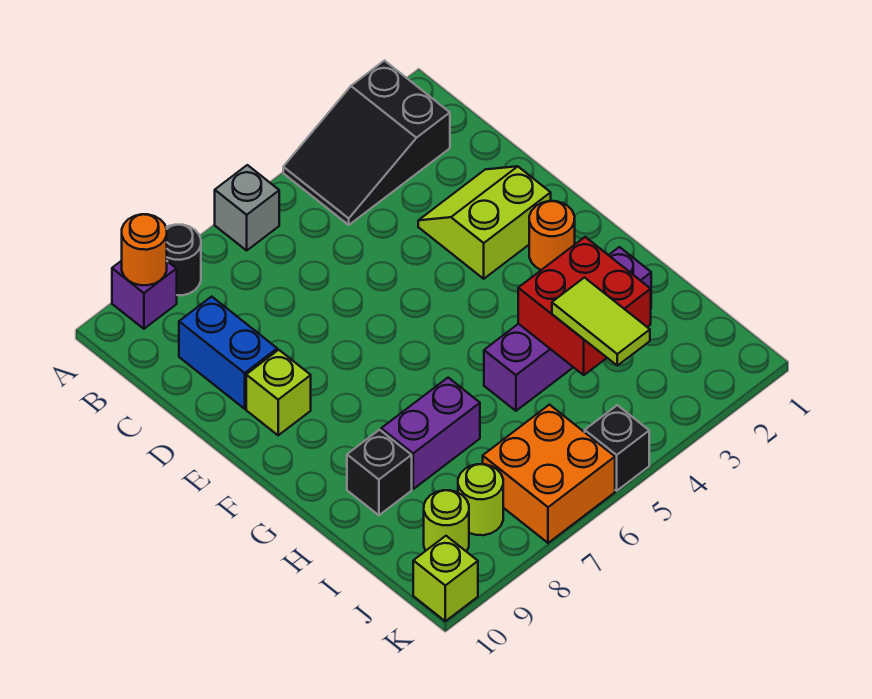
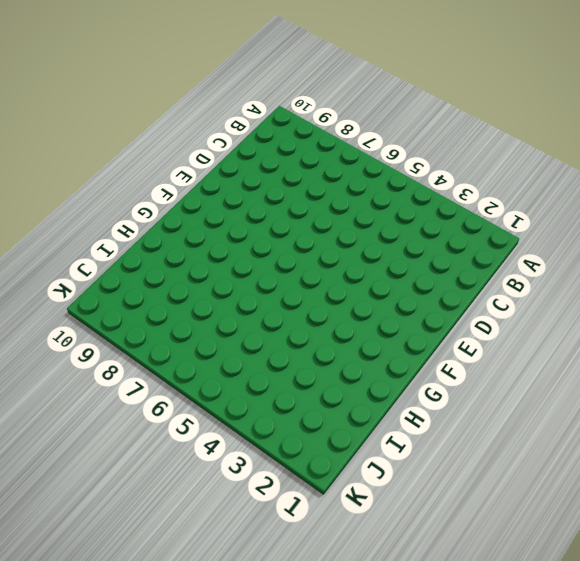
none -> black slope A2:B4 level 1 top 2
none -> grey brick A6 level 1
none -> black round brick A8 level 1

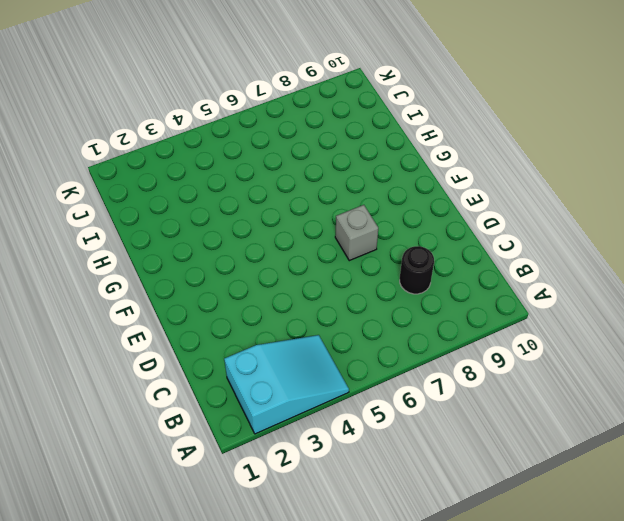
cyan slope A2:B4 level 1 top 2 -> black slope A2:B4 level 1 top 2
black round brick C8 level 1 -> black round brick A8 level 1
grey brick E7 level 1 -> grey brick A6 level 1
none -> purple brick A9 level 1
none -> blue brick C9:D9 level 1
none -> lime slope D2:E3 level 1 top E

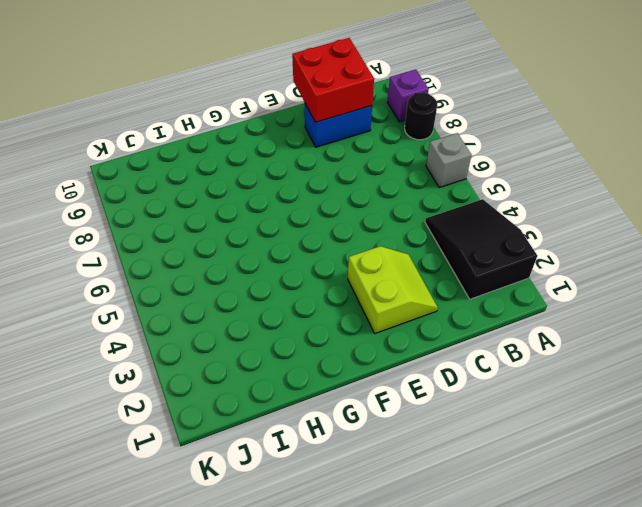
red brick C9:D10 level 2 -> red brick H3:I4 level 2
none -> lime brick E9 level 1
none -> orange round brick F2 level 1
none -> purple brick H2:H5 level 1

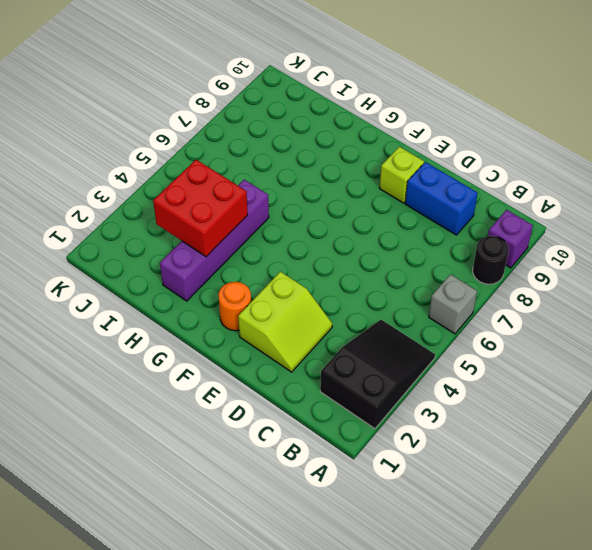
none -> purple brick H7:H8 level 1
none -> black brick H9 level 1
none -> orange brick J6:K7 level 1

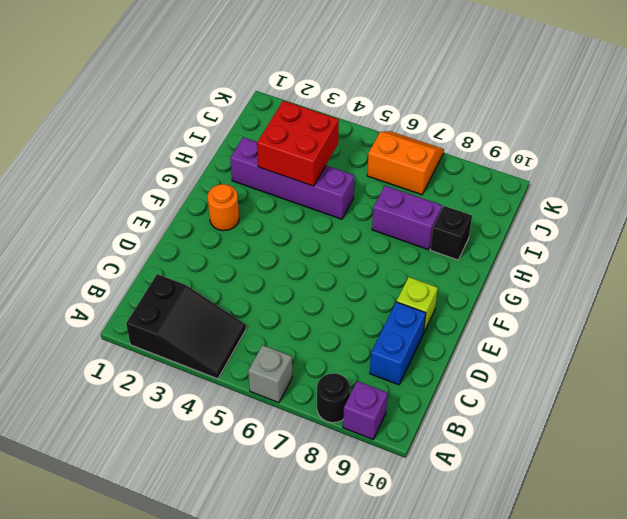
orange slope J6:K7 level 1 top J -> orange brick J6:K7 level 1
none -> lime slope D2:E3 level 1 top E
none -> lime round brick J8 level 1
none -> lime round brick J9 level 1

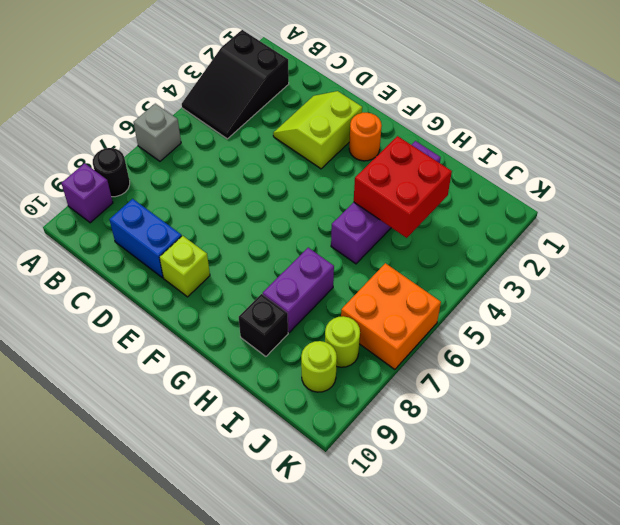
none -> black brick K5 level 1
none -> lime brick K10 level 1
none -> orange round brick A9 level 2

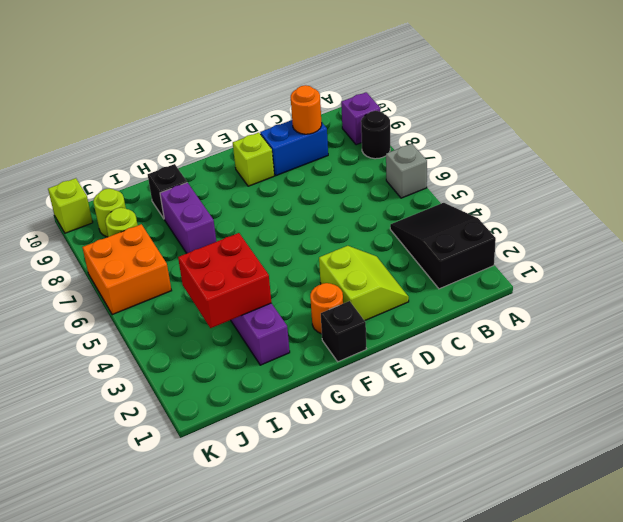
orange round brick C9 level 2 -> orange round brick A9 level 2
black brick F1 level 1 -> black brick K5 level 1
none -> lime tile I4:J4 level 3

